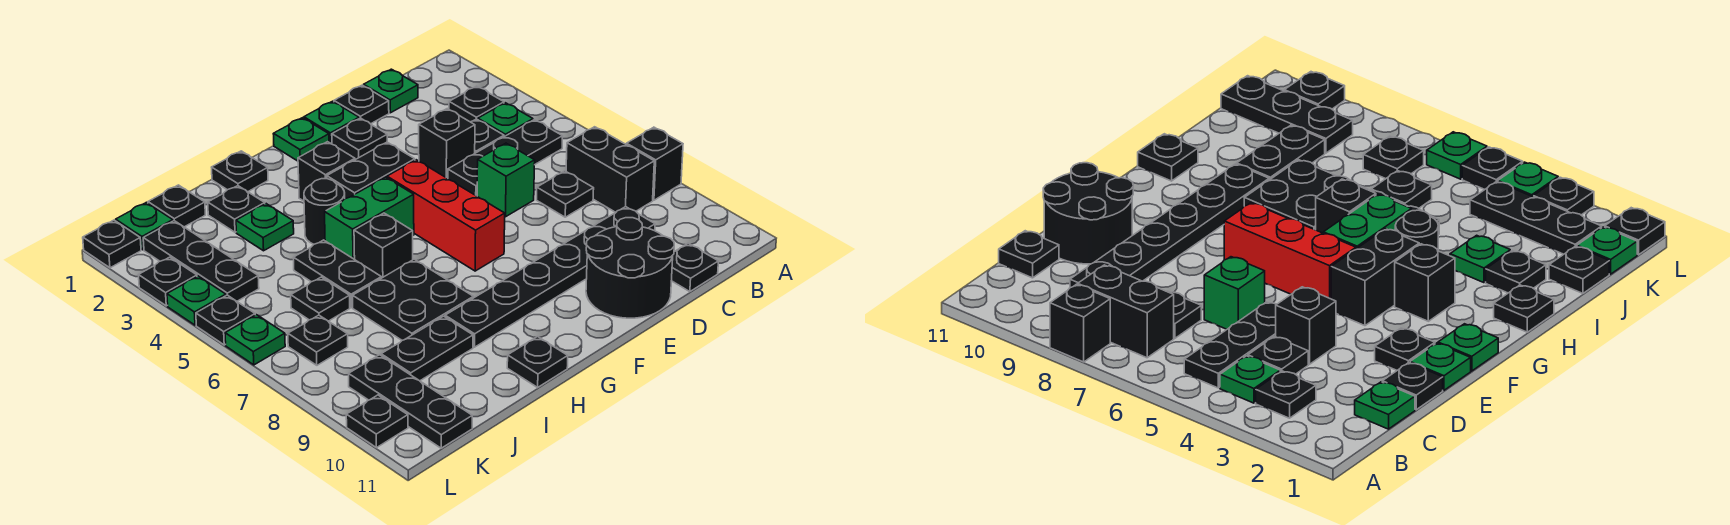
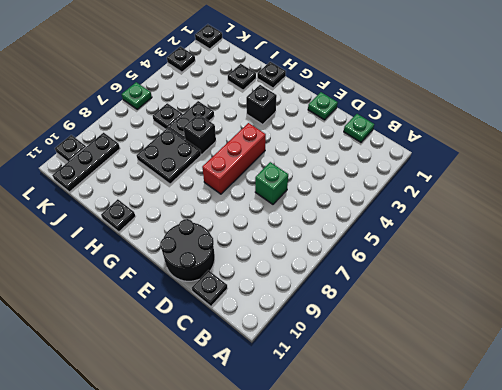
none -> black brick A8 level 1
none -> black plate B3 level 1
none -> green plate B4 level 1
none -> black plate B5:D5 level 1

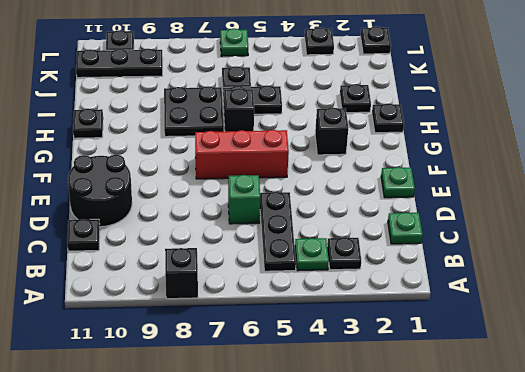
none -> black brick B7:B8 level 1
none -> black plate C4 level 1
none -> black plate C7 level 1
none -> black plate C9:H9 level 1

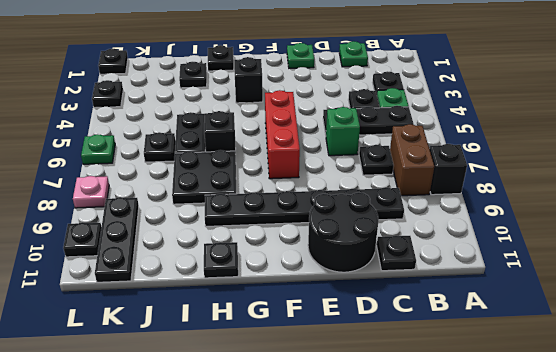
brown brick B7:B8 level 1 -> black brick B7:B8 level 1
pink plate L8 level 1 -> none
none -> black plate D1 level 1
none -> black brick D4 level 1
none -> black plate E2 level 1
none -> green plate F1 level 1

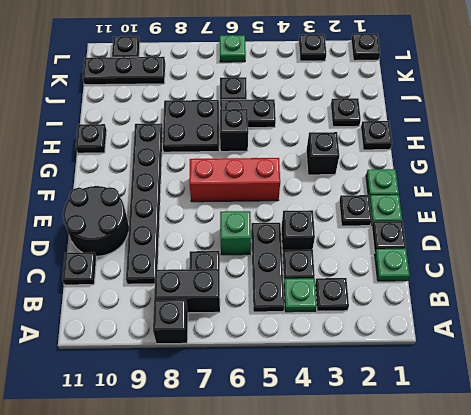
none -> black brick F4:G4 level 1
none -> green brick G5:H5 level 1
none -> black round brick H4 level 1
none -> green plate I3 level 1

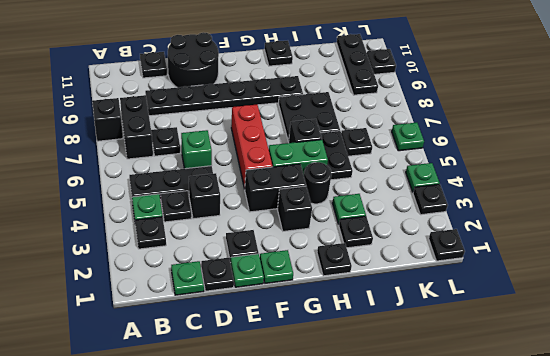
none -> black plate I9:J9 level 1
none -> black plate J1 level 1
none -> green plate K1 level 1
none -> black plate K2:K4 level 1

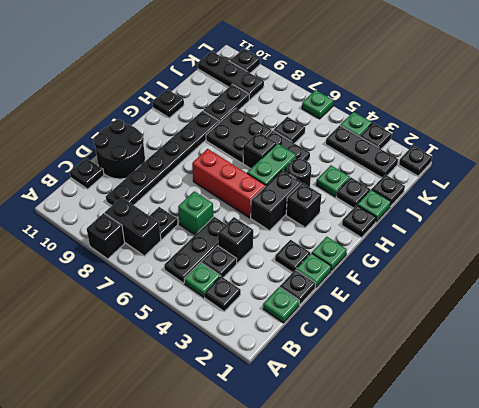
green plate I1 level 1 -> green plate K1 level 1
none -> black plate K7 level 1
none -> black plate L5 level 1

